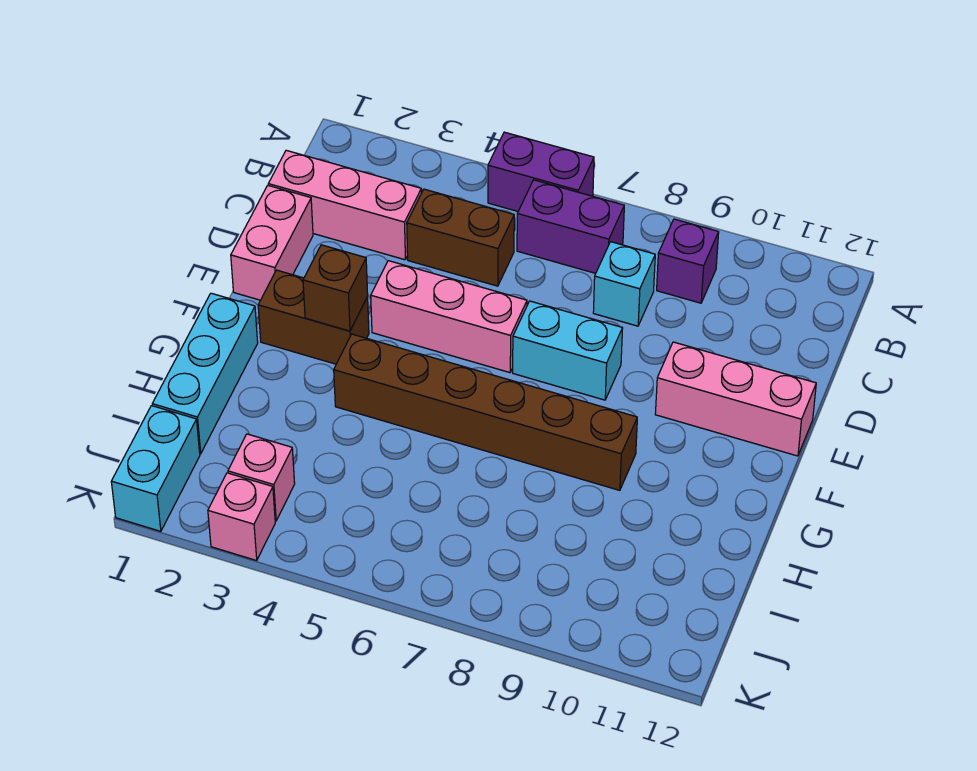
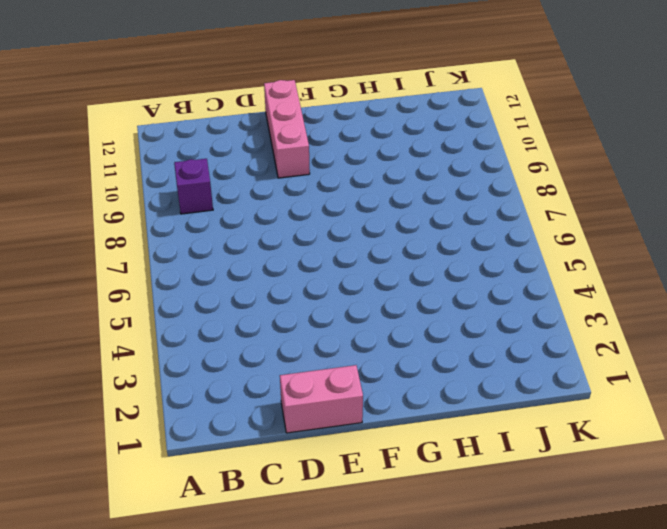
none -> purple brick A5:A6 level 1
none -> purple brick B6:B7 level 1
none -> pink brick C1:C3 level 1

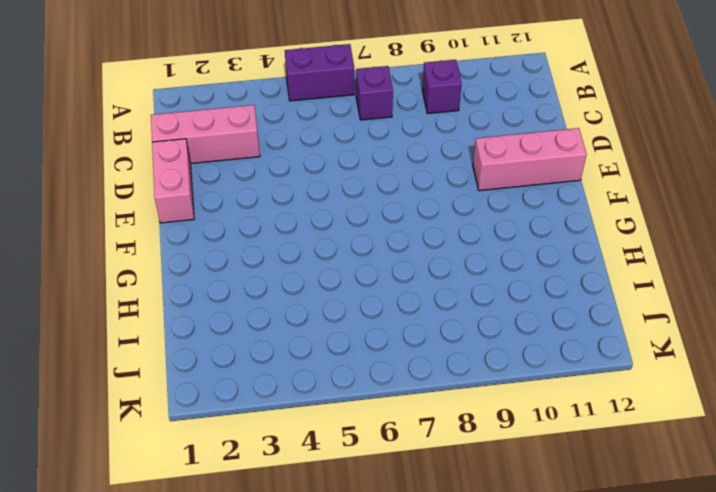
purple brick B7 level 1 -> purple brick B6:B7 level 1
none -> brown brick C4:C5 level 1
none -> cyan brick C8 level 1
none -> pink brick E4:E6 level 1

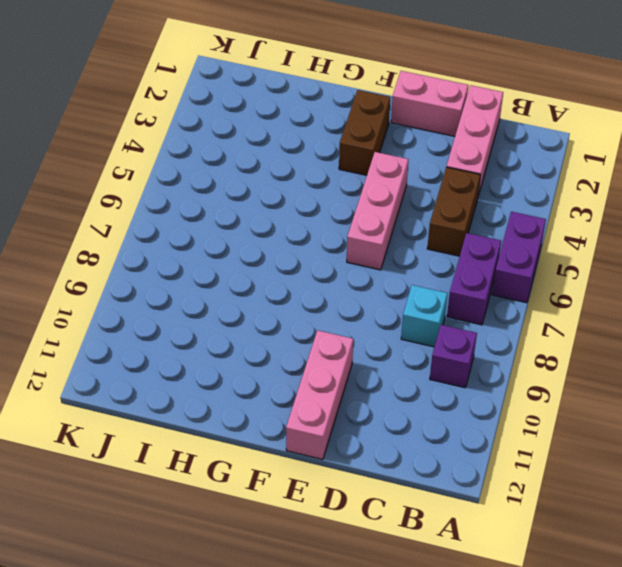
none -> cyan brick E7:E8 level 1
none -> cyan brick G1:I1 level 1
none -> brown brick G4:G9 level 1

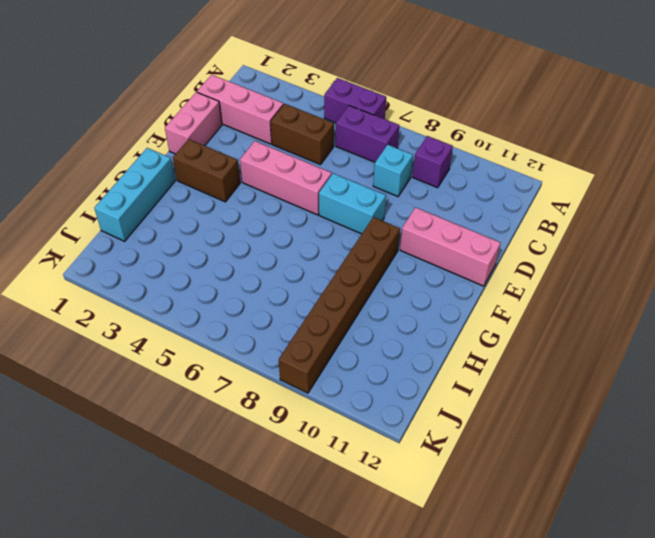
brown brick F9:K9 level 1 -> brown brick G4:G9 level 1
none -> cyan brick J1:K1 level 1
none -> pink brick J3 level 1
none -> pink brick K3 level 1

